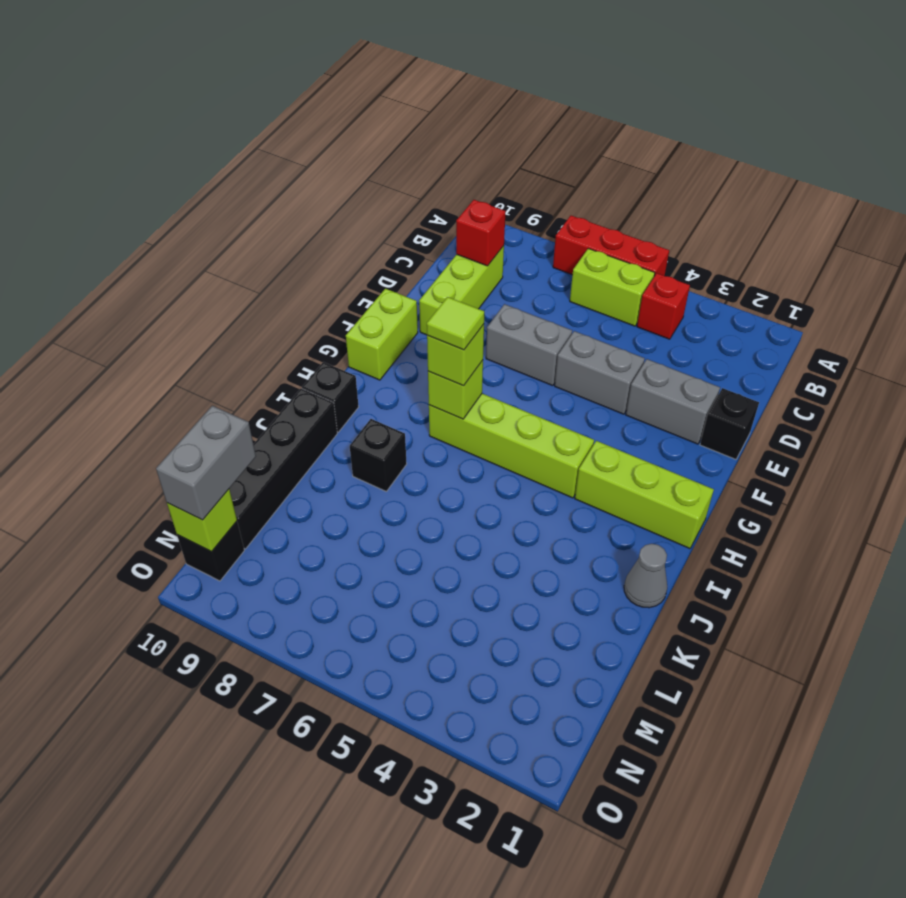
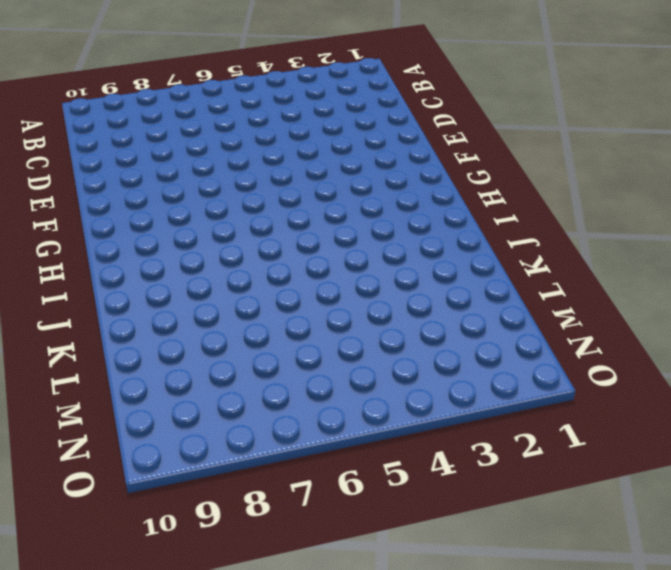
none -> red brick A5:A7 level 1
none -> red brick B4 level 1
none -> lime brick B5:B6 level 1

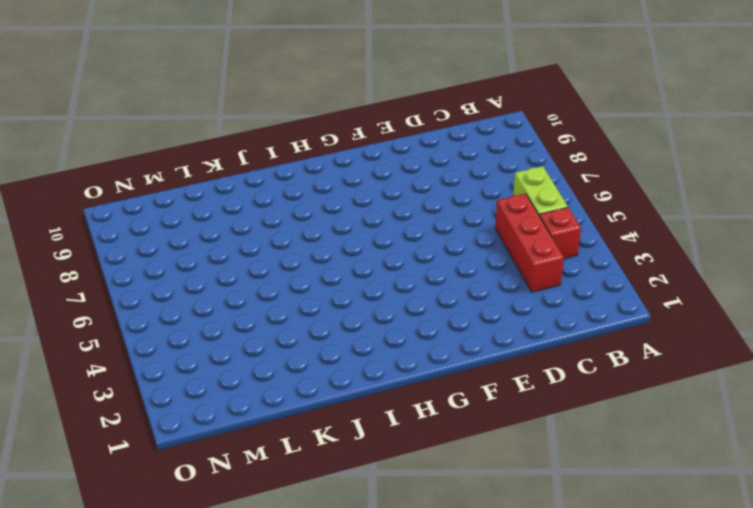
red brick C3:C5 level 1 -> red brick A5:A7 level 1
none -> lime brick C9:E9 level 1
none -> black brick E1 level 1
none -> grey brick E2:E3 level 1

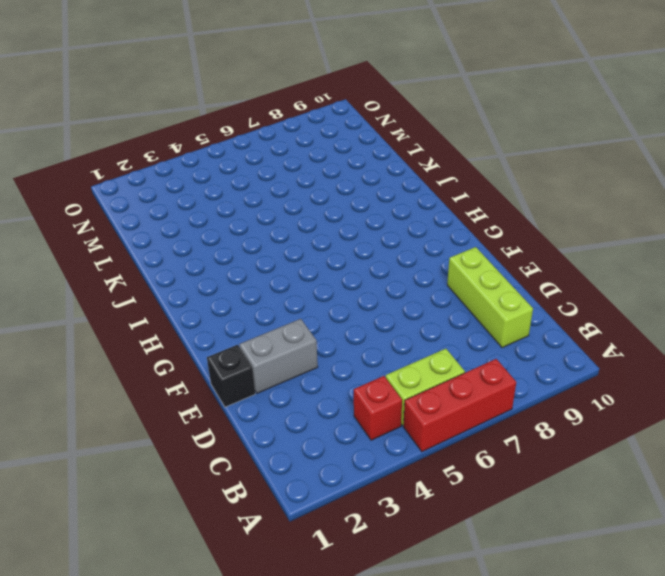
none -> grey brick E4:E5 level 1
none -> grey brick E6:E7 level 1
none -> lime brick F10:G10 level 1

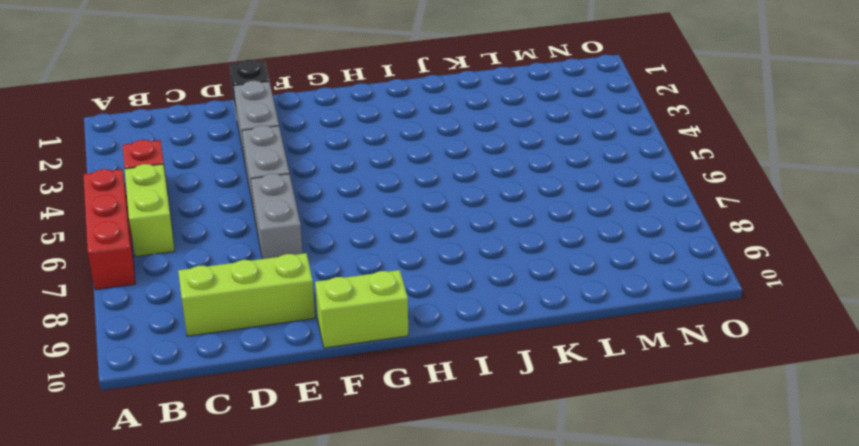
none -> lime brick H1:H3 level 1
none -> lime brick H4:H7 level 1
none -> black brick I10 level 1

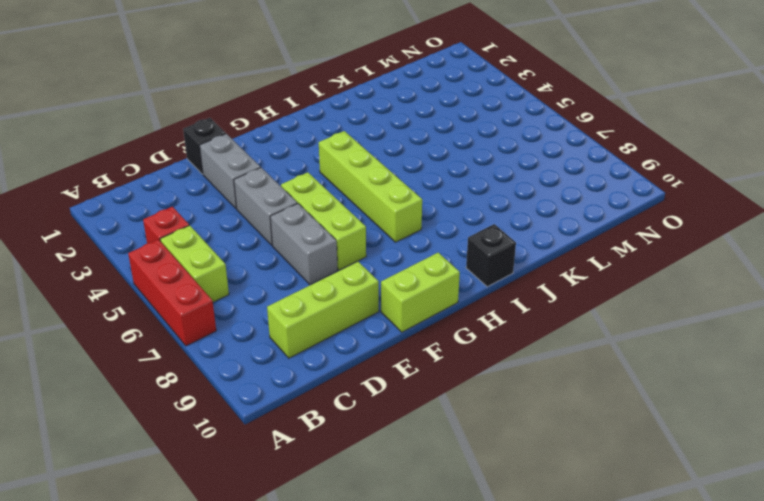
lime brick F5:F7 level 1 -> lime brick H1:H3 level 1
none -> grey cone J1 level 1
none -> black brick J8 level 1
none -> black brick J10:M10 level 1

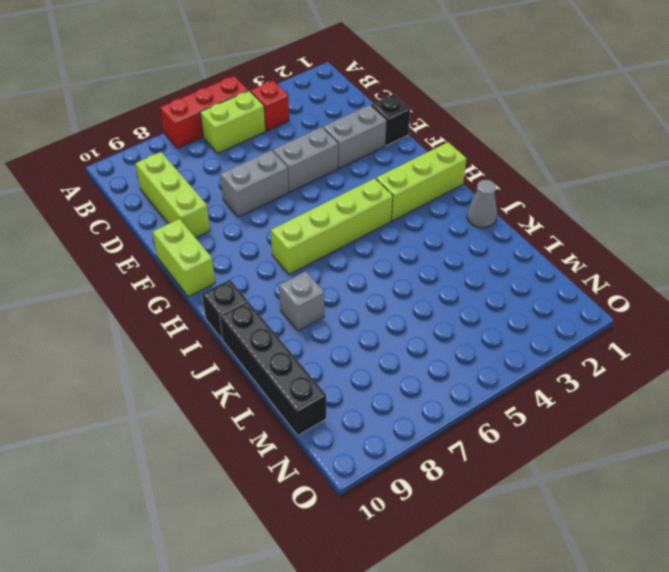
grey brick J8 level 1 -> black brick J8 level 1
none -> black brick N10 level 1
none -> red brick C9 level 2
none -> lime brick H7 level 2

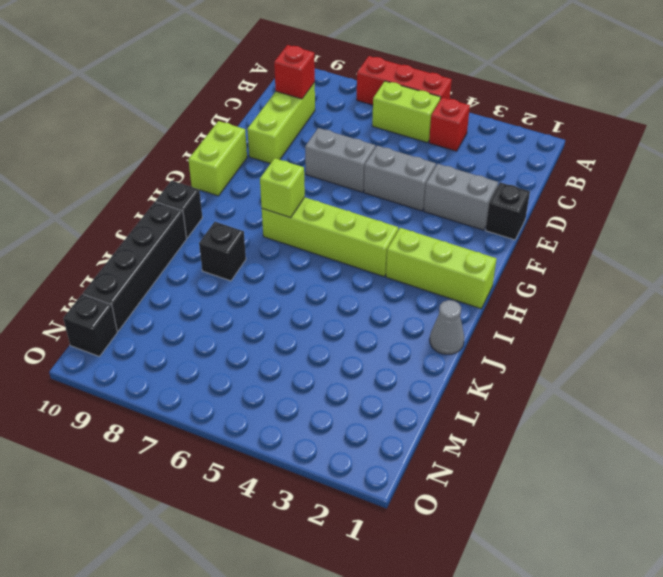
none -> lime brick N10 level 2
none -> lime brick H7 level 3
none -> grey brick M10:N10 level 3

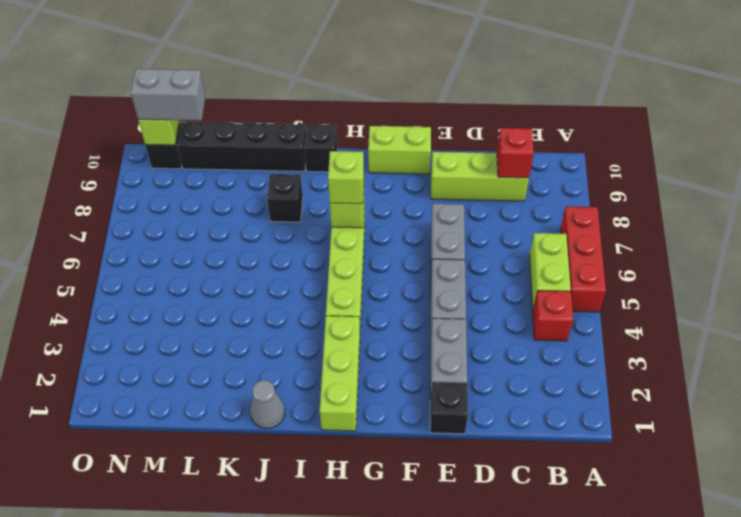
none -> lime tile H7 level 4

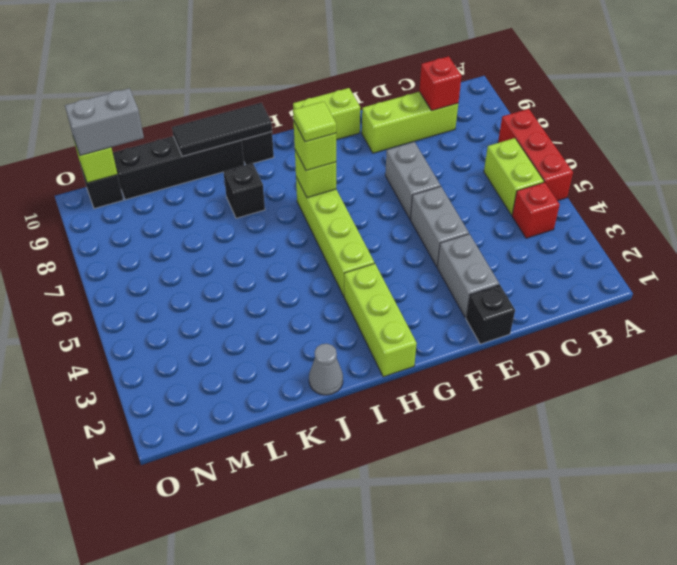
black tile I10:K10 level 2 -> none

